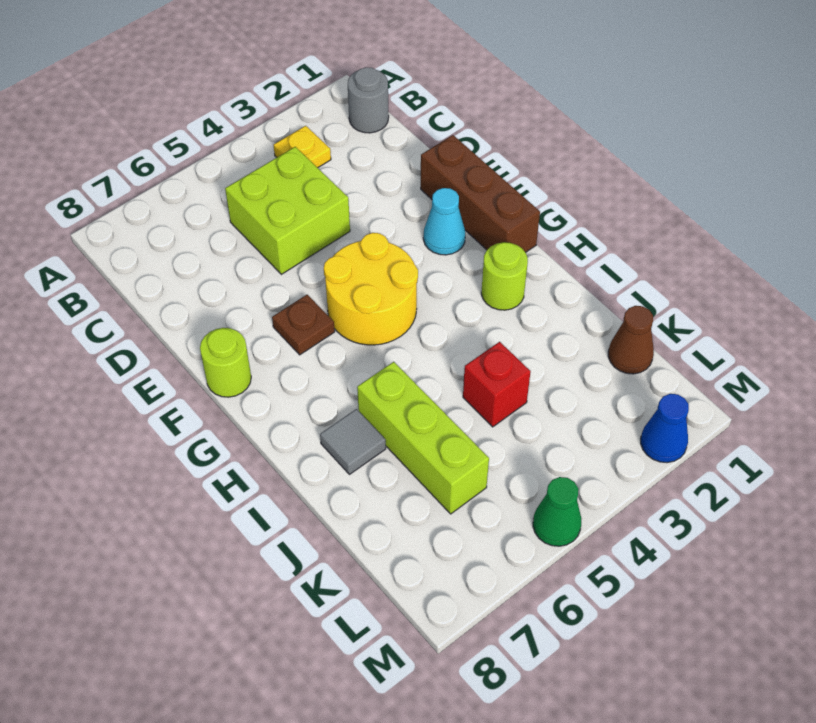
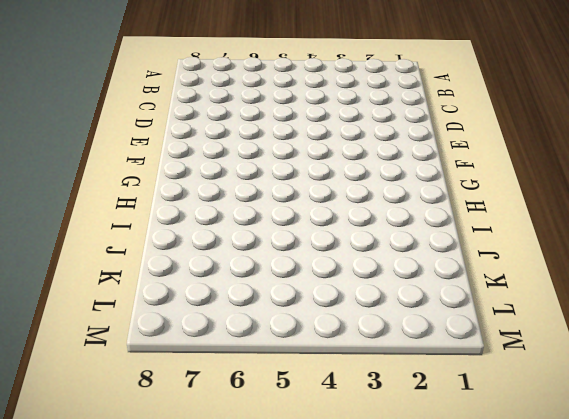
none -> grey round brick B1 level 1
none -> yellow plate B3 level 1
none -> lime brick C4:D5 level 1

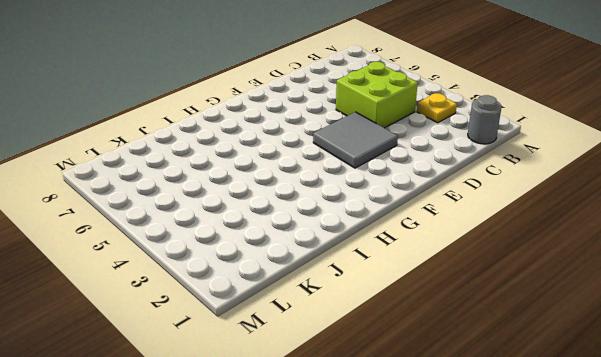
grey tile E3:F4 level 1 -> yellow round brick F4:G5 level 1
none -> brown brick E1:G1 level 1
none -> cyan cone F2 level 1
none -> brown plate F6 level 1

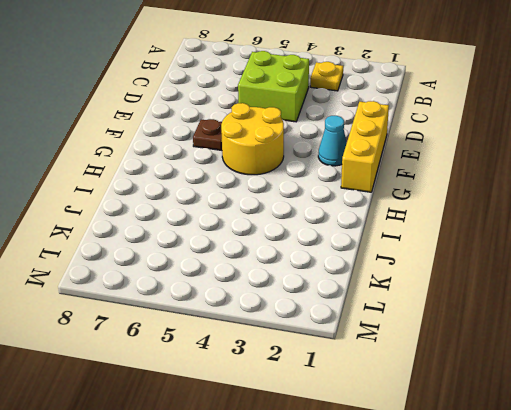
yellow brick E1:G1 level 1 -> brown brick E1:G1 level 1
none -> grey round brick B1 level 1
none -> lime round brick F8 level 1
none -> lime round brick H2 level 1

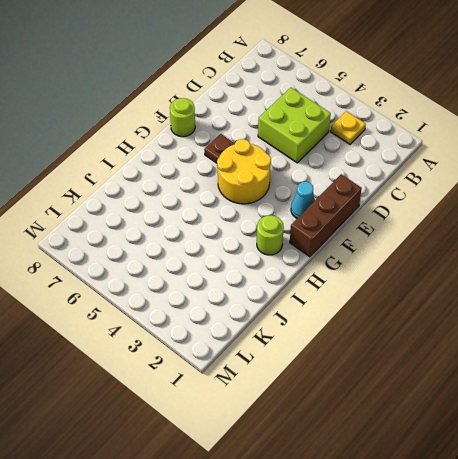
none -> grey round brick B1 level 1
none -> lime brick I6:K6 level 1
none -> grey tile I7 level 1

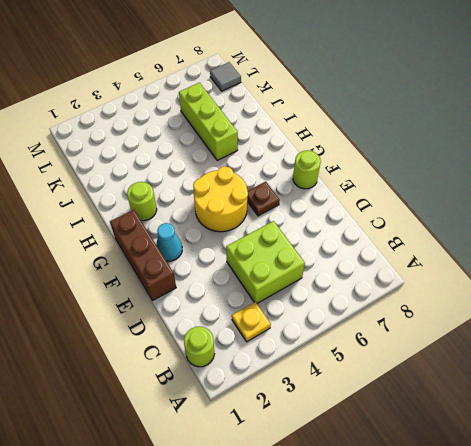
lime round brick B1 level 1 -> grey round brick B1 level 1
grey tile L8 level 1 -> grey tile I7 level 1
none -> red brick J4 level 1
none -> brown cone K1 level 1
none -> blue cone M2 level 1

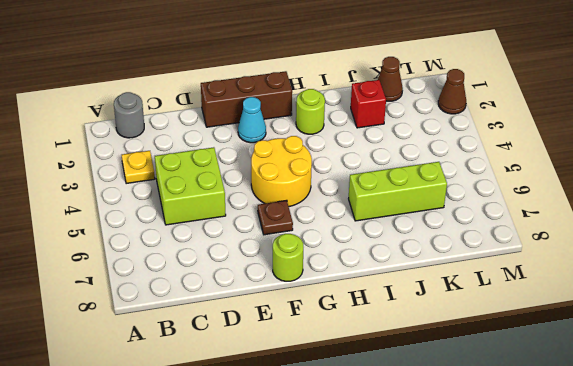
red brick J2 level 1 -> red brick J4 level 1
brown cone M2 level 1 -> blue cone M2 level 1
none -> grey tile I7 level 1
none -> green cone M5 level 1

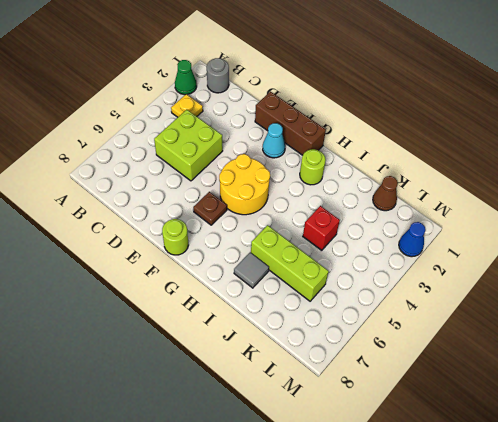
green cone A2 level 1 -> green cone M5 level 1

